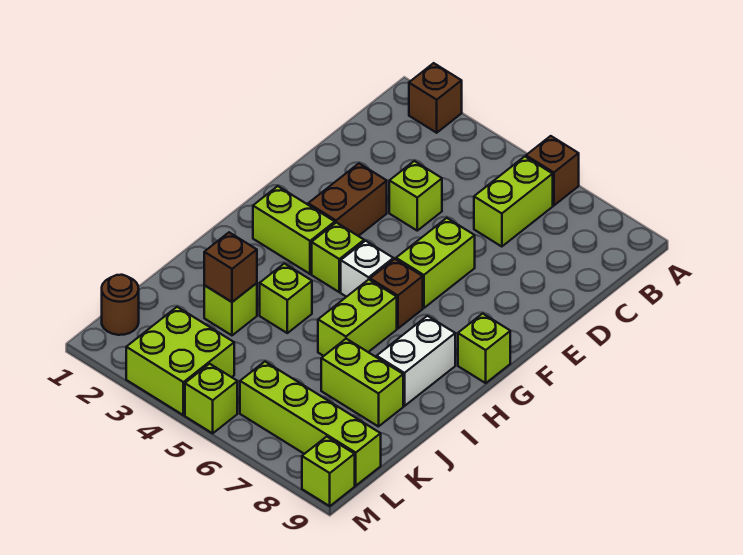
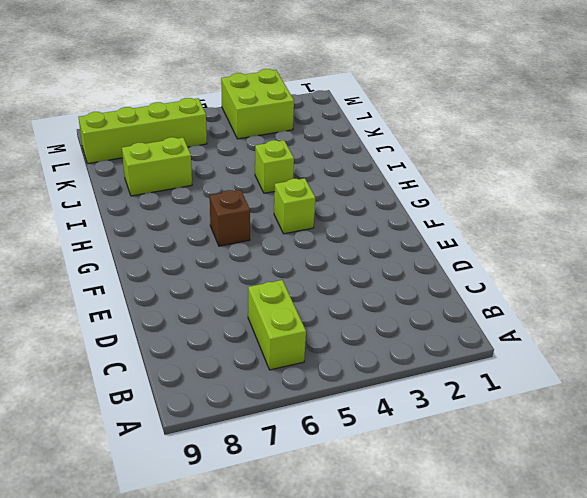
none -> brown brick A2 level 1
none -> brown brick A6 level 1
none -> lime brick D4 level 1

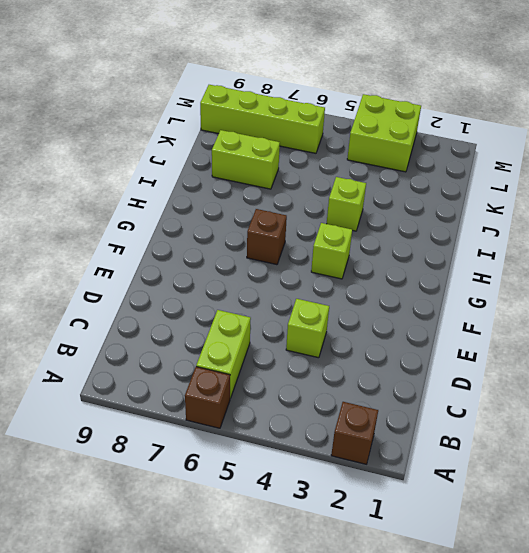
none -> brown brick E3:F3 level 1
none -> lime brick E6:F6 level 1
none -> lime brick G2:G3 level 1

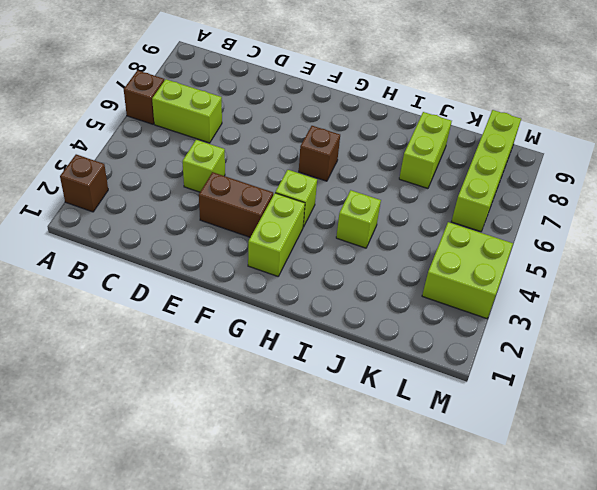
none -> lime brick E6:F6 level 1
none -> white brick G5 level 1
none -> lime brick G9 level 1

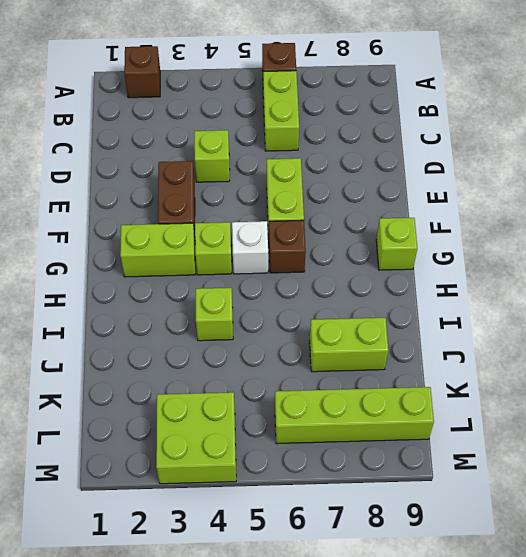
none -> lime brick H6:I6 level 1
none -> white brick H8:I8 level 1
none -> lime brick J3 level 1

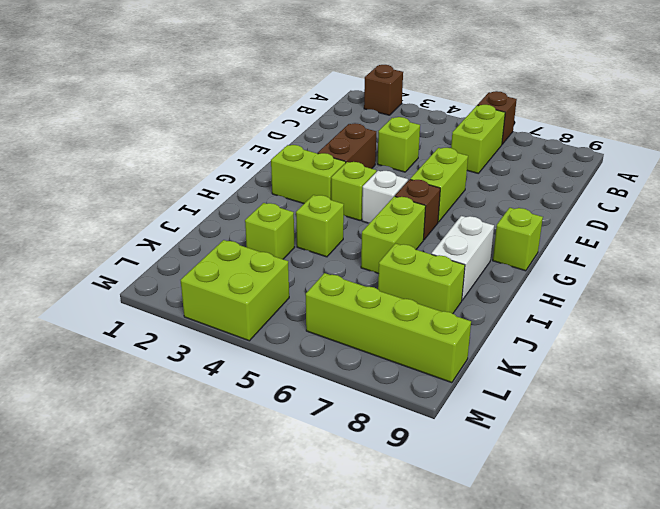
none -> brown round brick L1 level 1
none -> lime brick M5 level 1
none -> lime brick M9 level 1

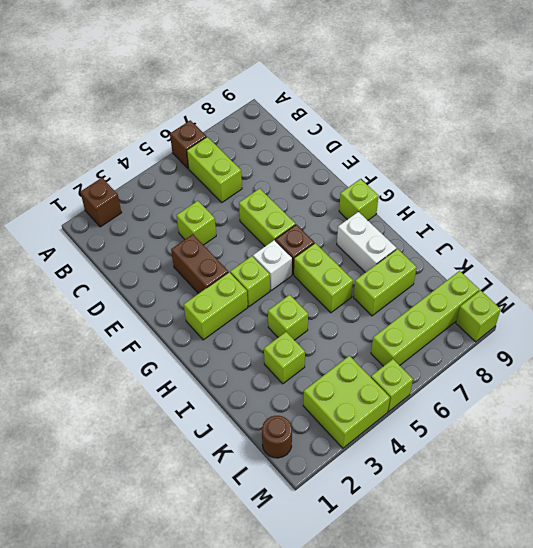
none -> brown brick J3 level 2

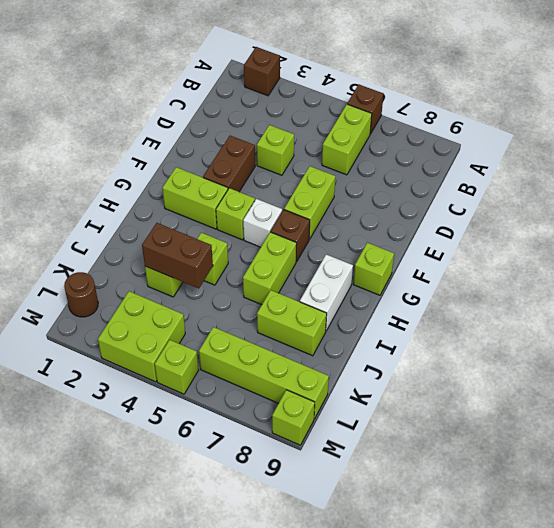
brown brick J3:J4 level 2 -> brown brick J3 level 2

